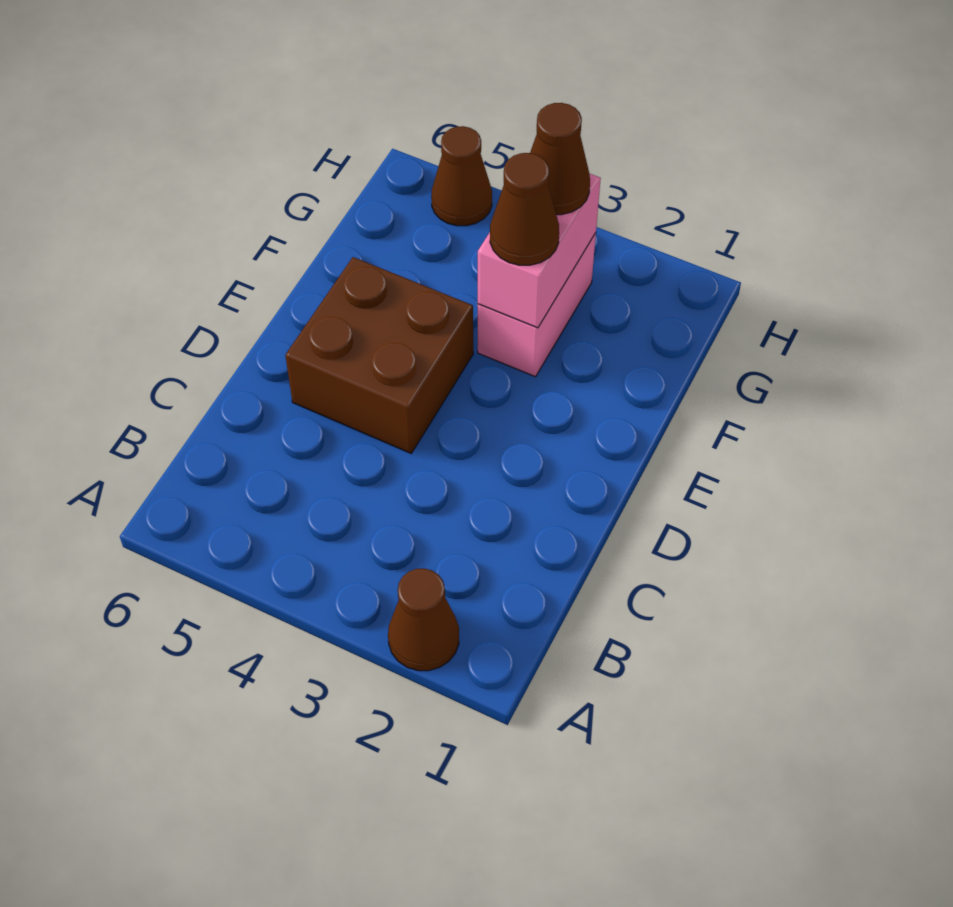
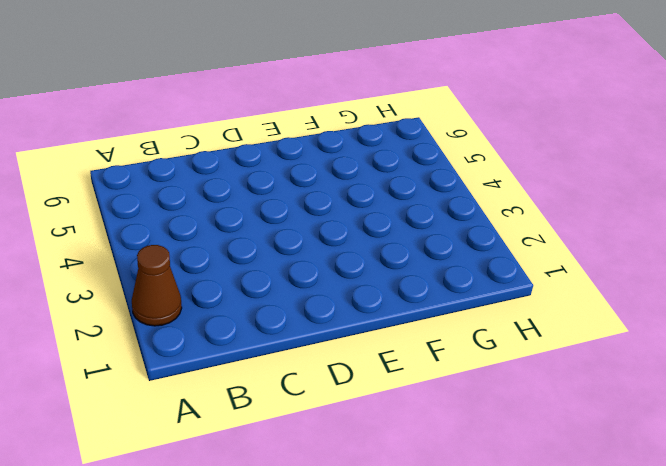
none -> brown brick D4:E5 level 1
none -> pink brick F3:G3 level 1

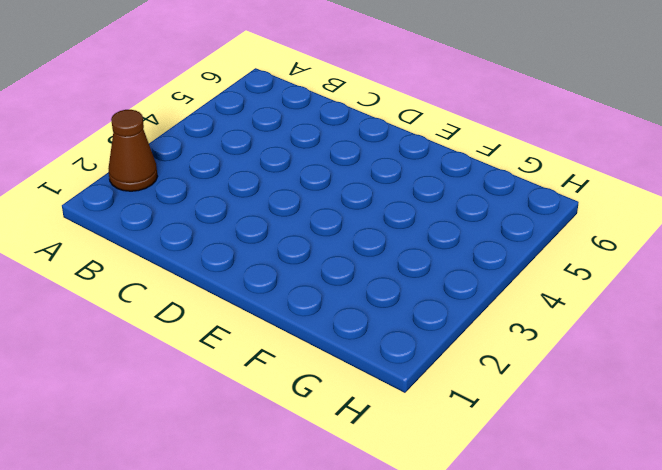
none -> brown brick D4:E5 level 1
none -> pink brick F3:G3 level 1

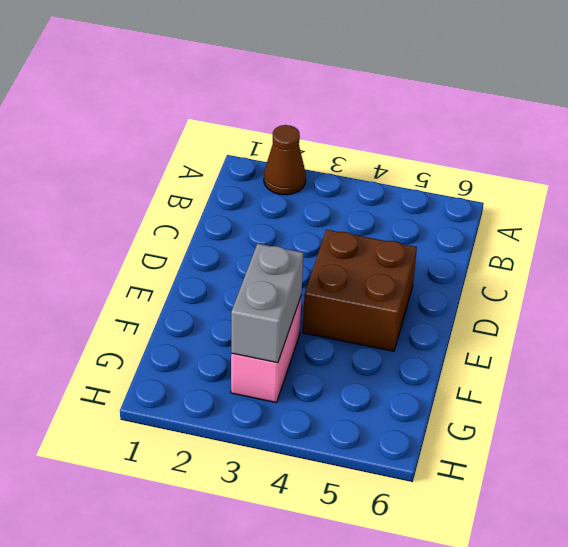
grey brick F3:G3 level 2 -> pink brick F3:G3 level 2
none -> brown cone H5 level 1
none -> brown cone F3 level 3

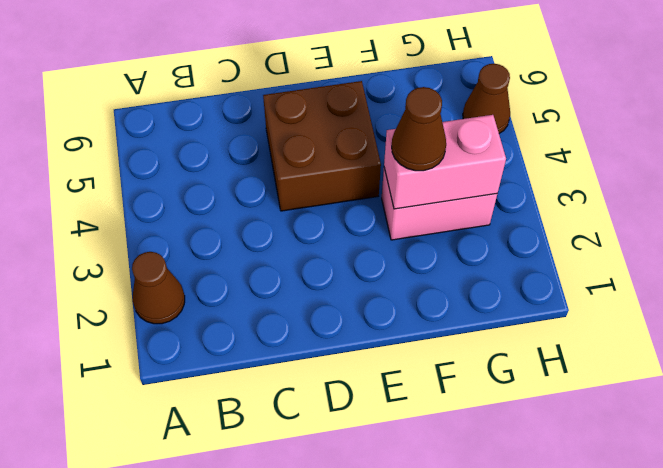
none -> brown cone G3 level 3

